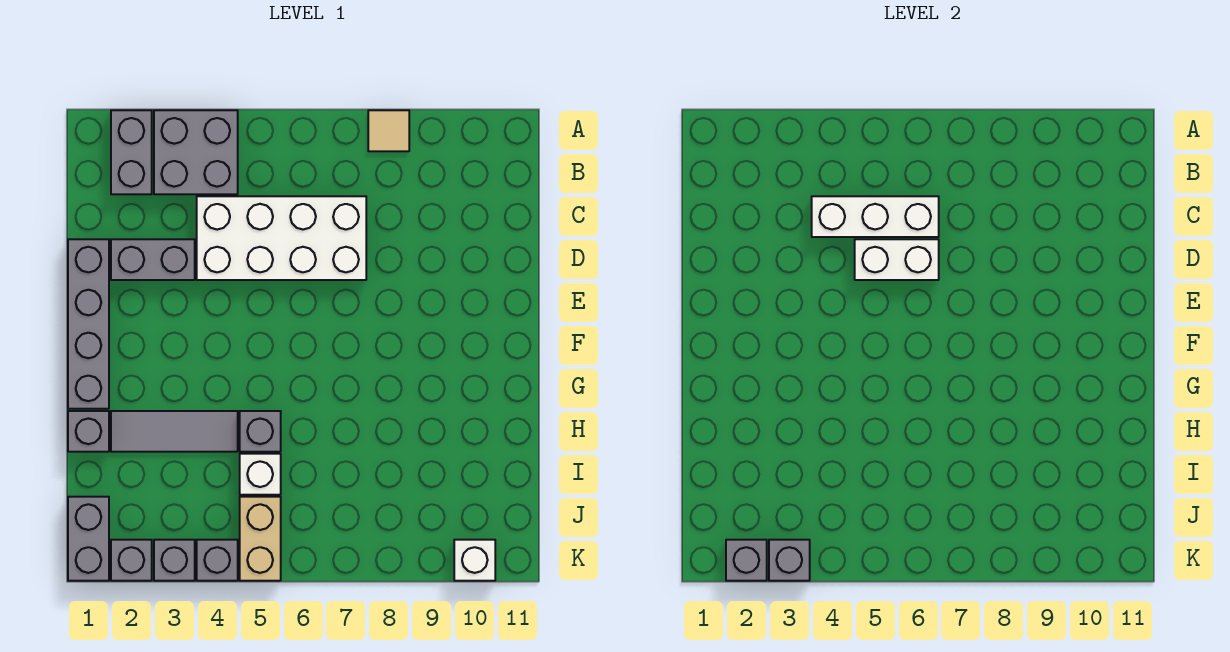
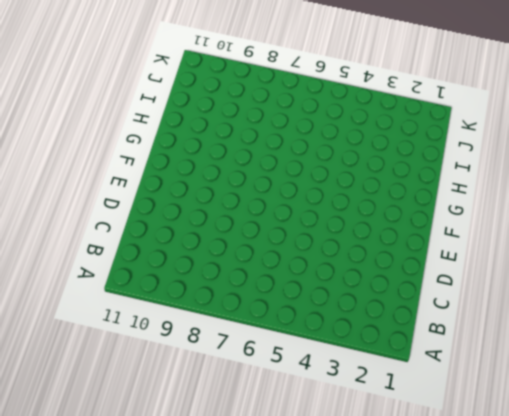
none -> grey brick A2:B2 level 1
none -> grey brick A3:B4 level 1
none -> tan tile A8 level 1

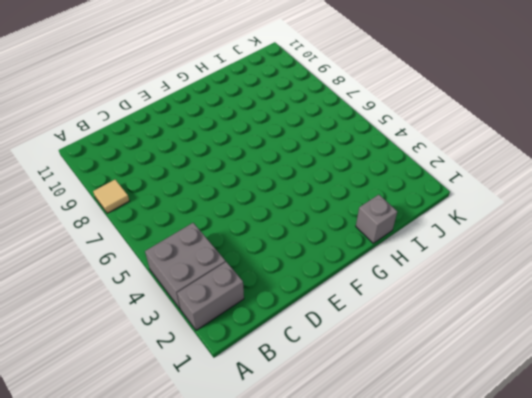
none -> white brick C4:D7 level 1
none -> grey brick D1:G1 level 1
none -> grey brick D2:D3 level 1

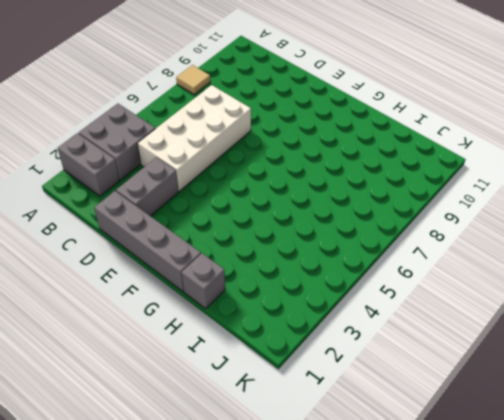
none -> grey tile H2:H4 level 1
none -> grey brick H5 level 1
none -> white brick I5 level 1

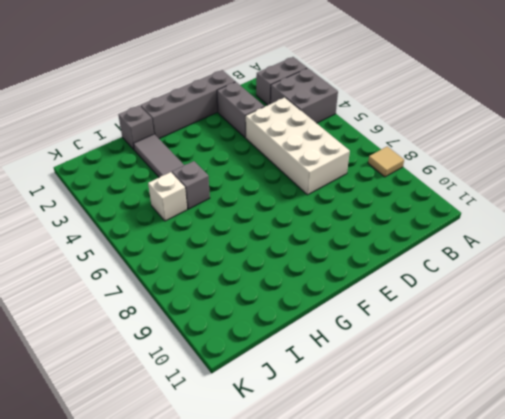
none -> grey brick J1:K1 level 1
none -> tan brick J5:K5 level 1
none -> grey brick K2 level 1

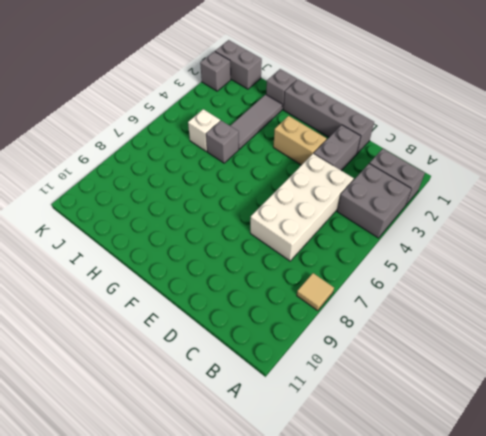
tan brick E3:F3 level 1 -> tan brick J5:K5 level 1
none -> grey brick K3 level 1
none -> grey brick K4 level 1
none -> white brick K10 level 1

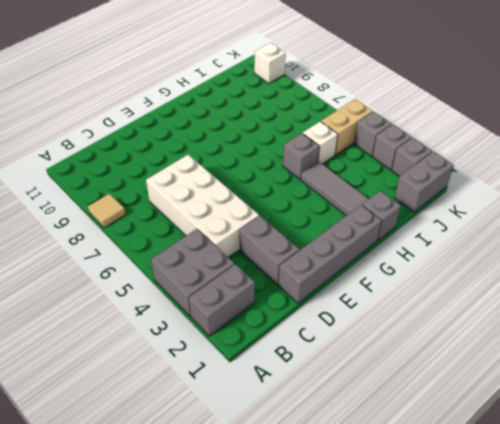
none -> white brick C4:C6 level 2
none -> white brick D5:D6 level 2
none -> grey brick K2 level 2

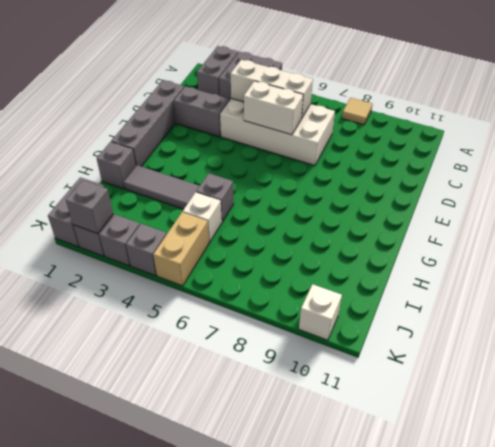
none -> grey brick K3 level 2

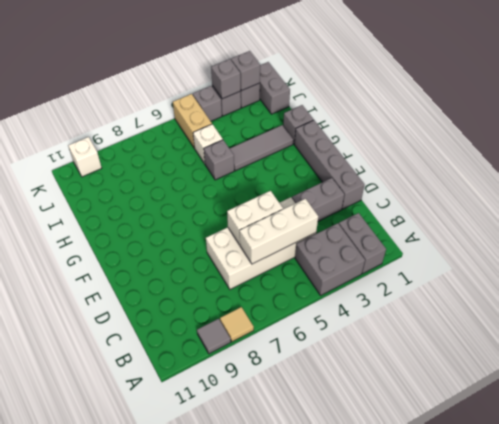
grey tile A9 level 1 -> none

